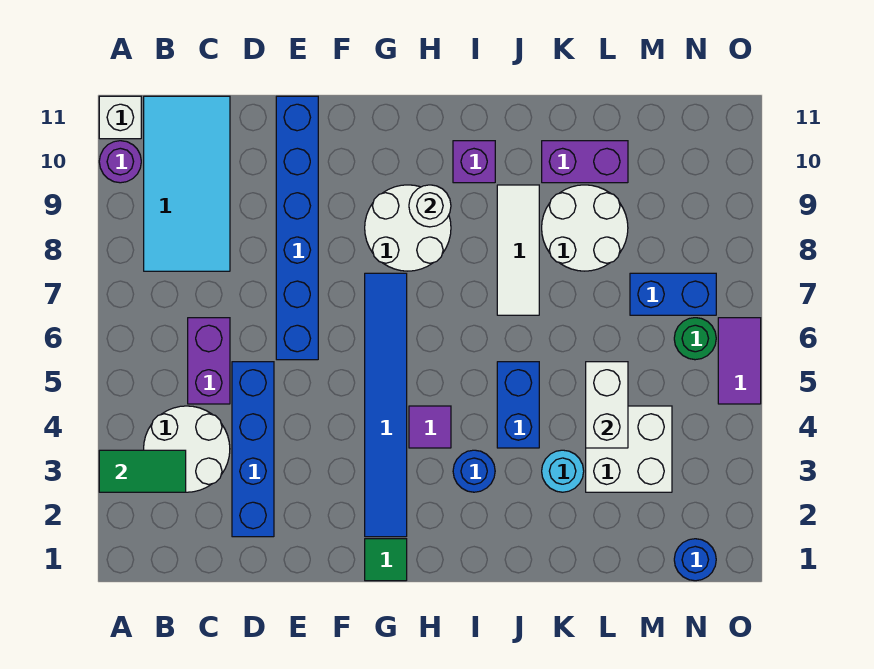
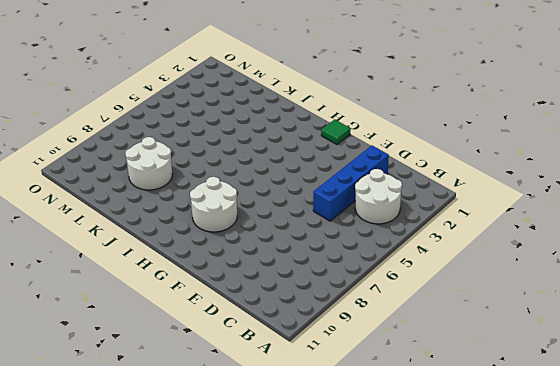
none -> purple round brick A10 level 1
none -> white brick A11 level 1
none -> cyan tile B8:C11 level 1

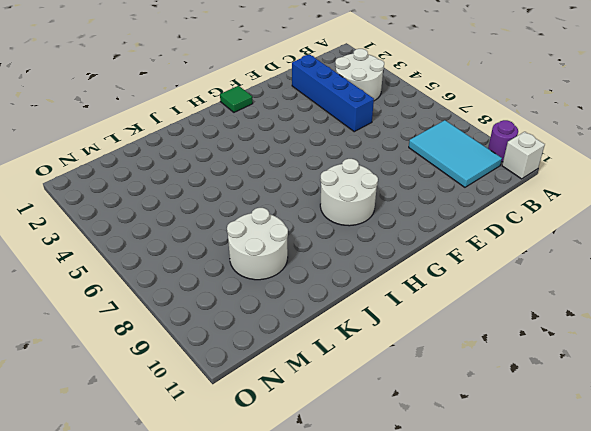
cyan tile B8:C10 level 1 -> cyan tile B8:C11 level 1
none -> purple brick C5:C6 level 1
none -> blue brick E6:E11 level 1
none -> blue tile G2:G7 level 1

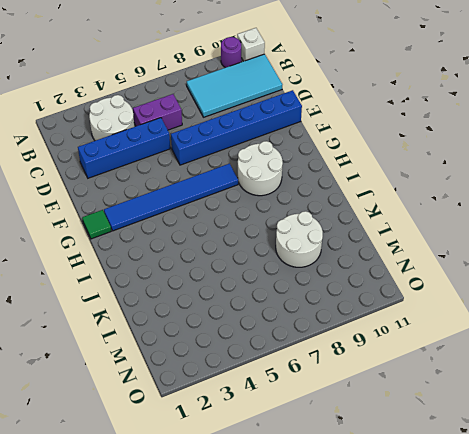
none -> purple tile H4 level 1
none -> blue round brick I3 level 1
none -> purple brick I10 level 1

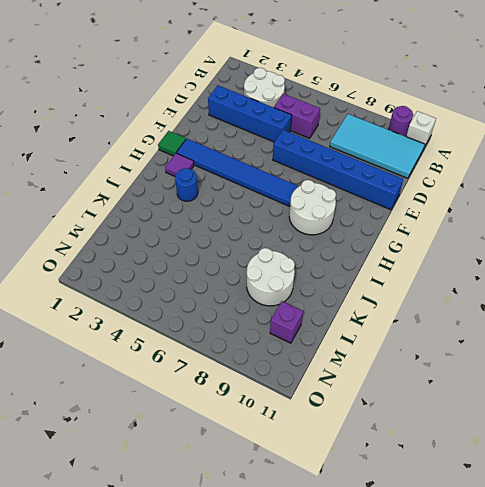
purple tile H2 level 1 -> purple tile H4 level 1
purple brick M10 level 1 -> purple brick I10 level 1
none -> blue brick J4:J5 level 1
none -> white tile J7:J9 level 1
none -> cyan round brick K3 level 1

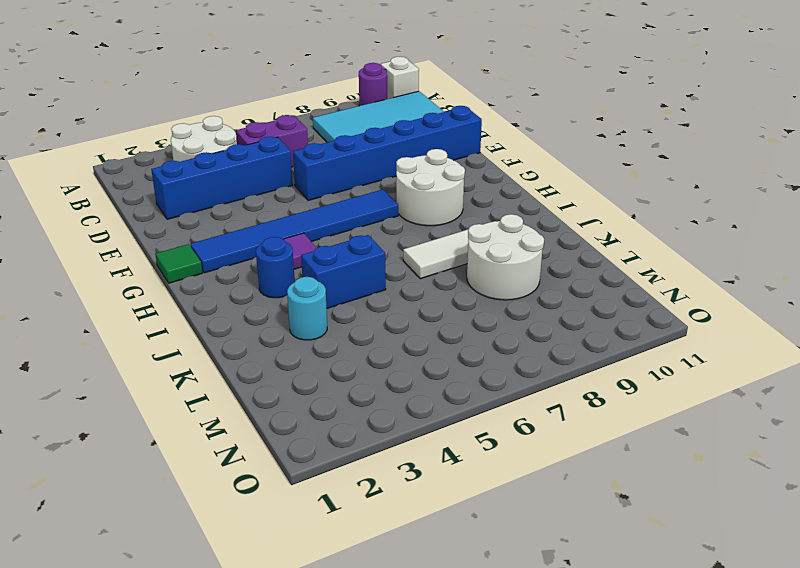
none -> purple brick I10 level 1
none -> purple brick K10:L10 level 1
none -> white brick L3:M4 level 1

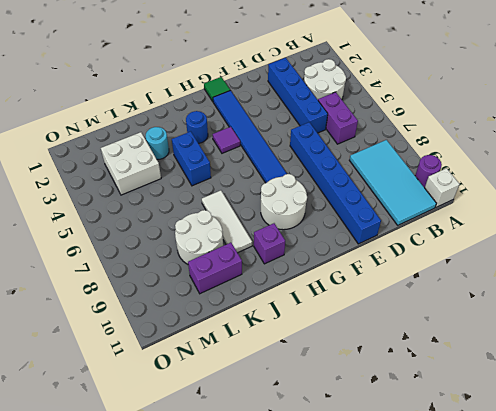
none -> blue brick M7:N7 level 1
none -> blue round brick N1 level 1
none -> green round brick N6 level 1

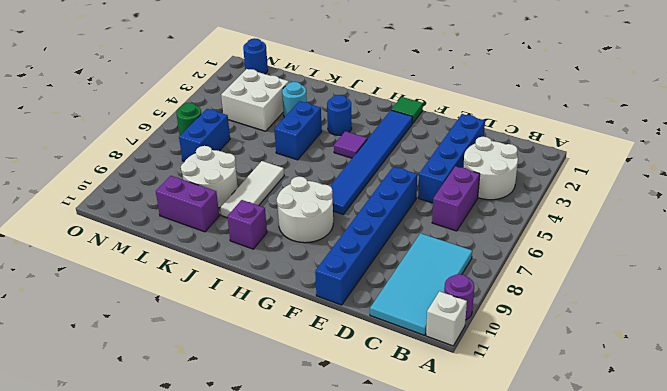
blue brick M6:M7 level 1 -> blue brick M7:N7 level 1
none -> purple tile O5:O6 level 1
none -> green tile A3:B3 level 2
none -> white round brick H9 level 2

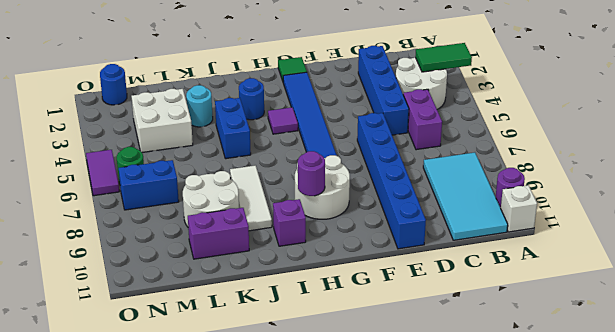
purple round brick H9 level 2 -> white round brick H9 level 2
none -> white brick L4:L5 level 2

